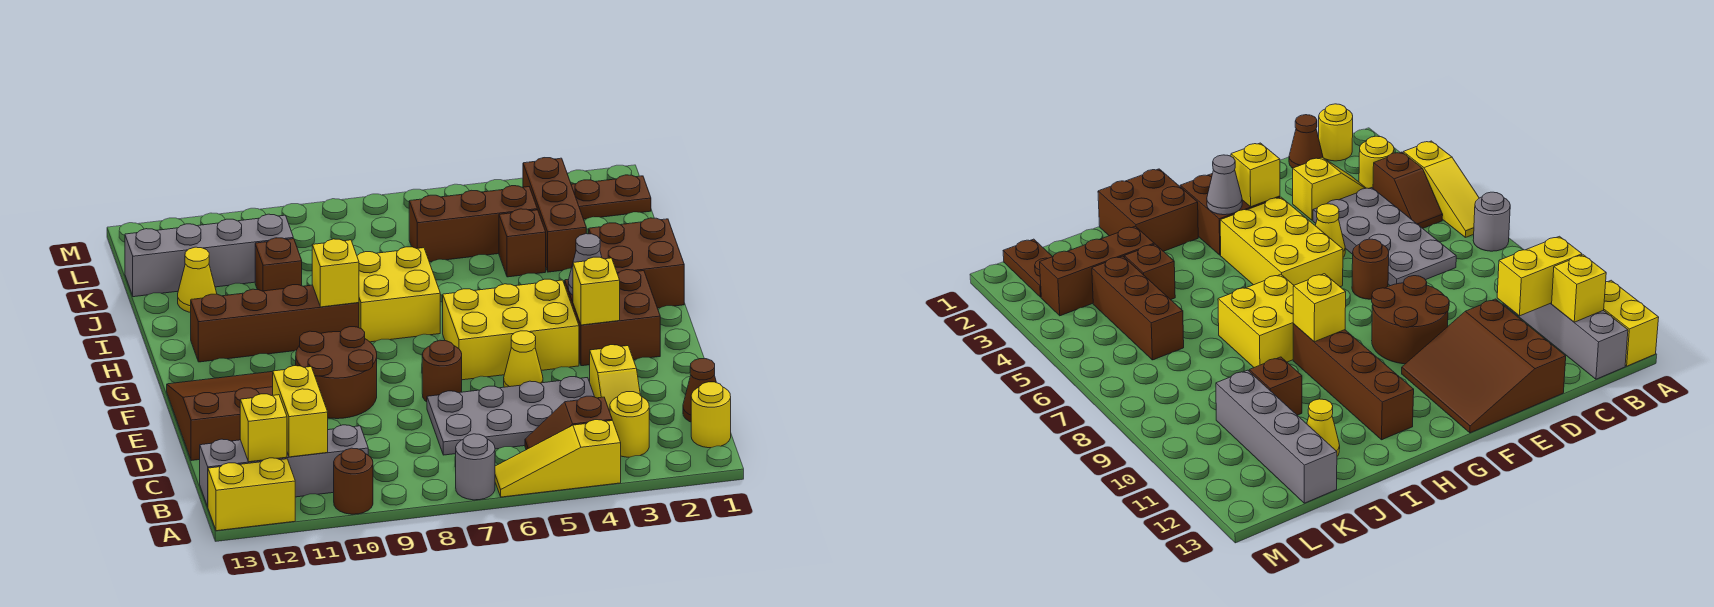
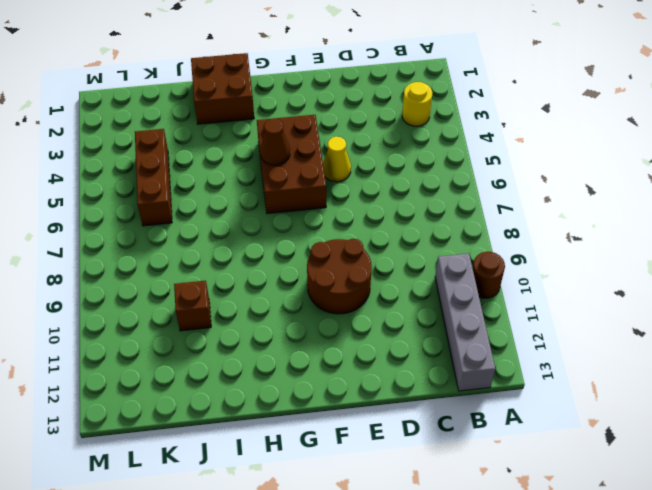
brown brick F4:G6 level 1 -> yellow brick F4:G6 level 1
brown cone G5 level 2 -> brown cone C1 level 1
none -> yellow slope A4:A6 level 1 top 4
none -> grey round brick A7 level 1
none -> yellow brick A12:A13 level 1
none -> yellow round brick B1 level 1

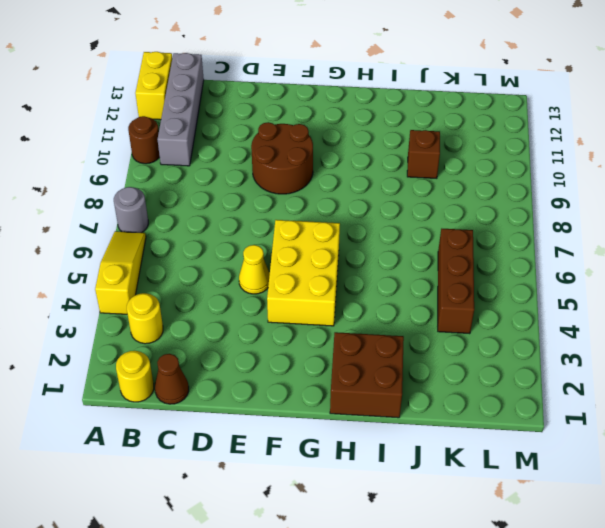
none -> brown slope B4:B5 level 1 top 4
none -> yellow slope C3:D3 level 1 top D
none -> grey plate C4:D7 level 1
none -> brown slope D11:F13 level 1 top D

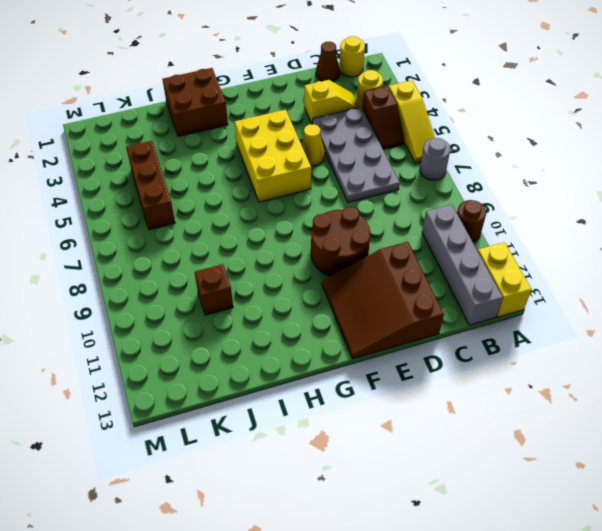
none -> brown round brick E7 level 1
none -> brown brick F2:G3 level 1
none -> yellow brick H7:I8 level 1
none -> brown brick H9:H12 level 1

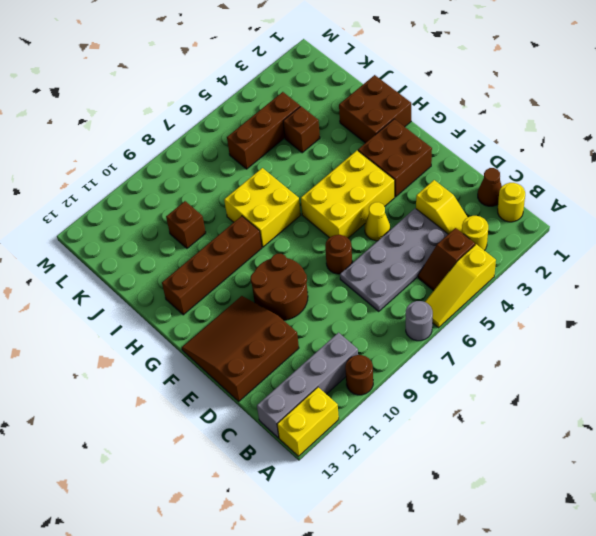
none -> brown brick J3:L3 level 1
none -> yellow cone J12 level 1
none -> grey brick K10:K13 level 1
none -> brown plate L1:L2 level 1

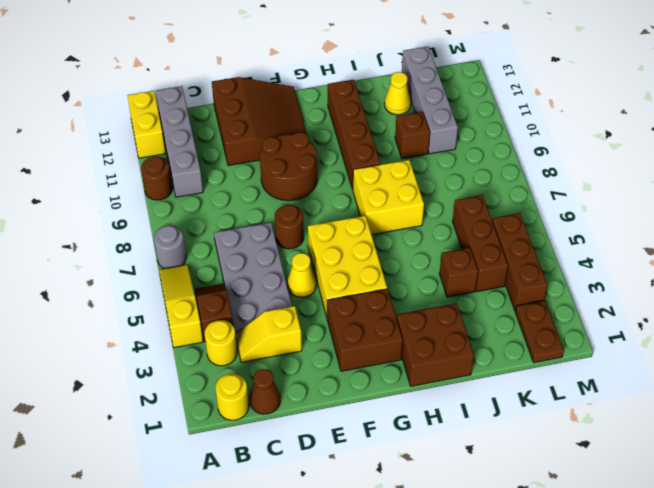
brown brick L3:L5 level 1 -> brown brick J3:L3 level 1
none -> yellow brick B11:C11 level 2
none -> yellow brick B12 level 2
none -> yellow brick F3 level 2
none -> grey cone G3 level 2

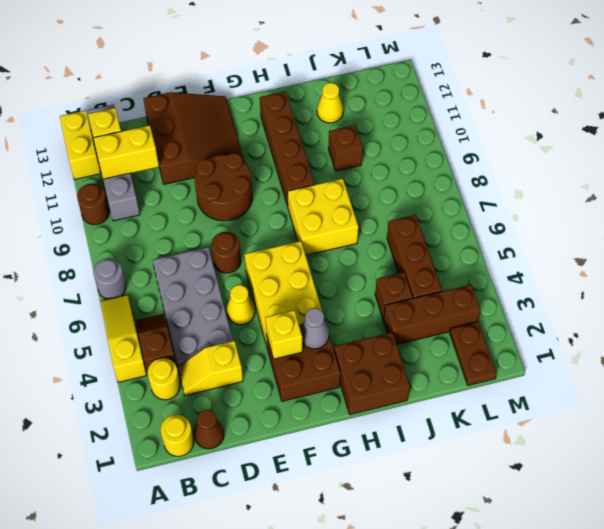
none -> grey brick K10:K13 level 1
none -> yellow brick H9 level 2

